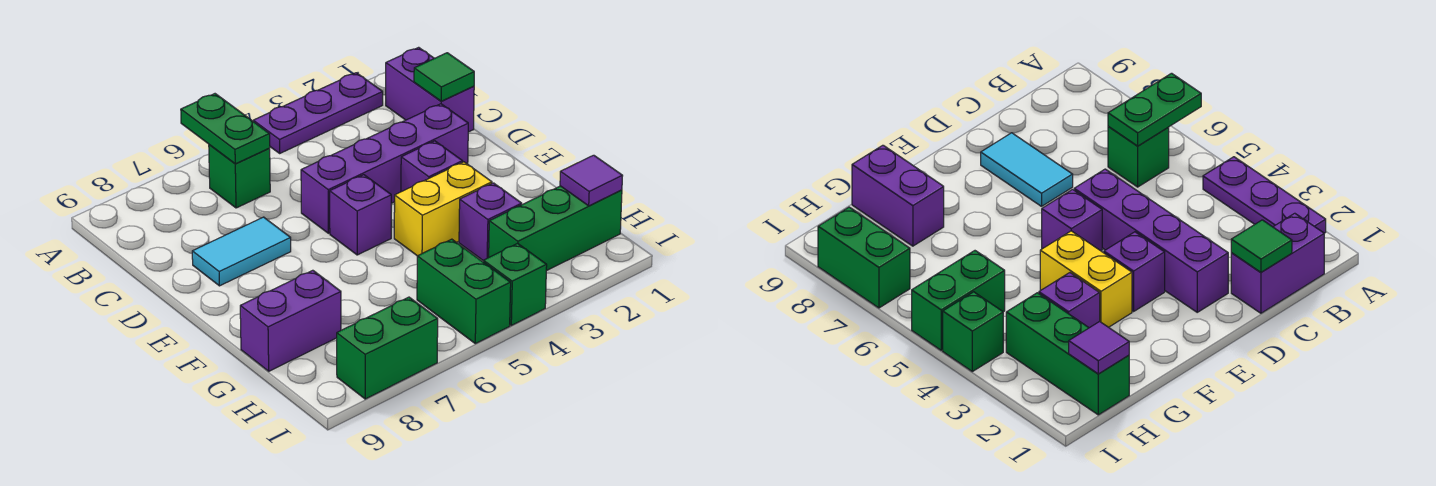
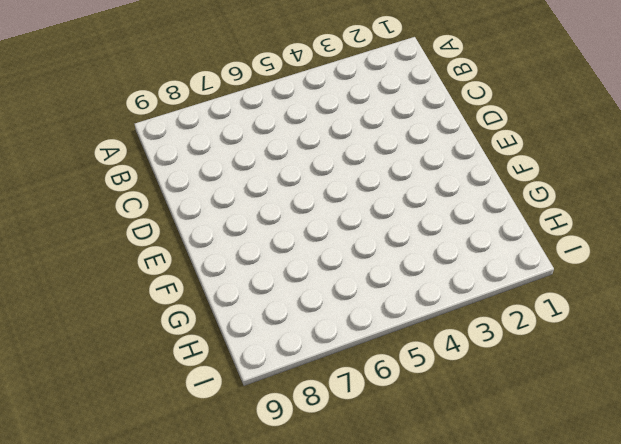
none -> purple plate A2:A4 level 1
none -> purple brick B1:C1 level 1
none -> green brick B6 level 1

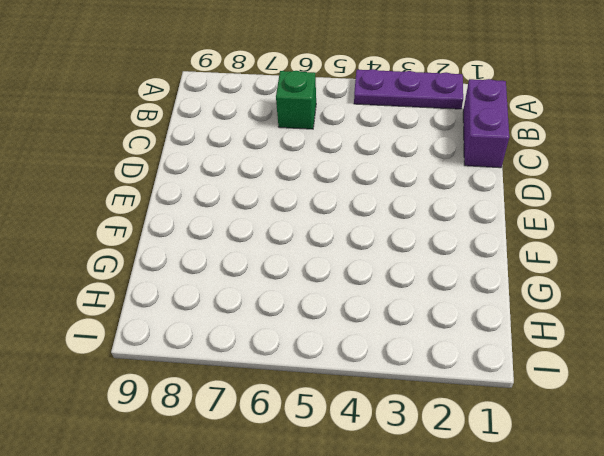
none -> purple brick D2:D5 level 1
none -> cyan tile D7:D8 level 1
none -> purple brick E3 level 1

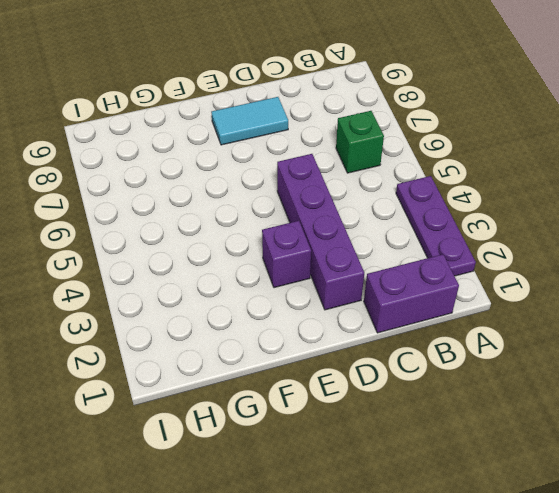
cyan tile D8:E8 level 1 -> cyan tile D7:D8 level 1
none -> purple brick E5 level 1
none -> yellow brick F3:F4 level 1
none -> purple brick G3 level 1

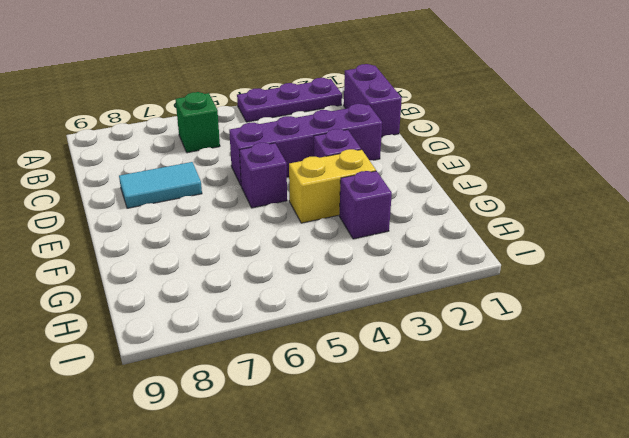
none -> purple brick G8:G9 level 1
none -> green brick H1:H3 level 1
none -> green brick H5:I5 level 1

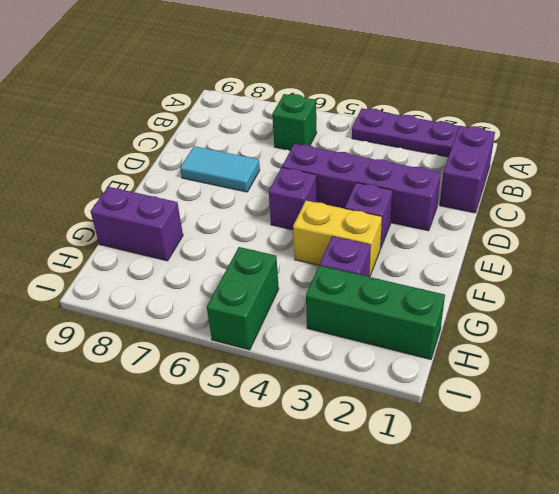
none -> green brick I4 level 1
none -> green brick I7:I8 level 1
none -> green plate A6:B6 level 2

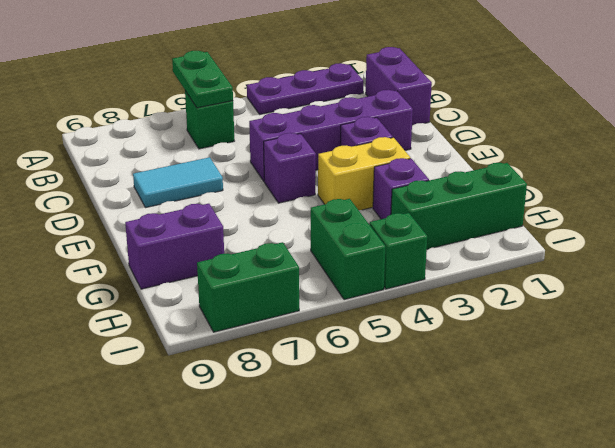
none -> green tile C1 level 2
none -> purple tile H1 level 2

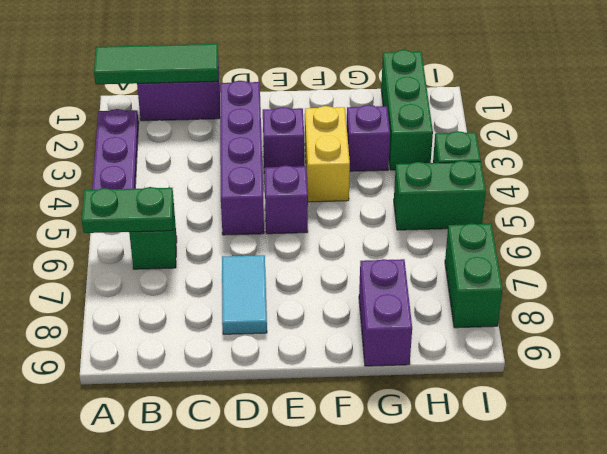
green tile A1:C1 level 2 -> green tile C1 level 2
none -> purple tile H1 level 2

